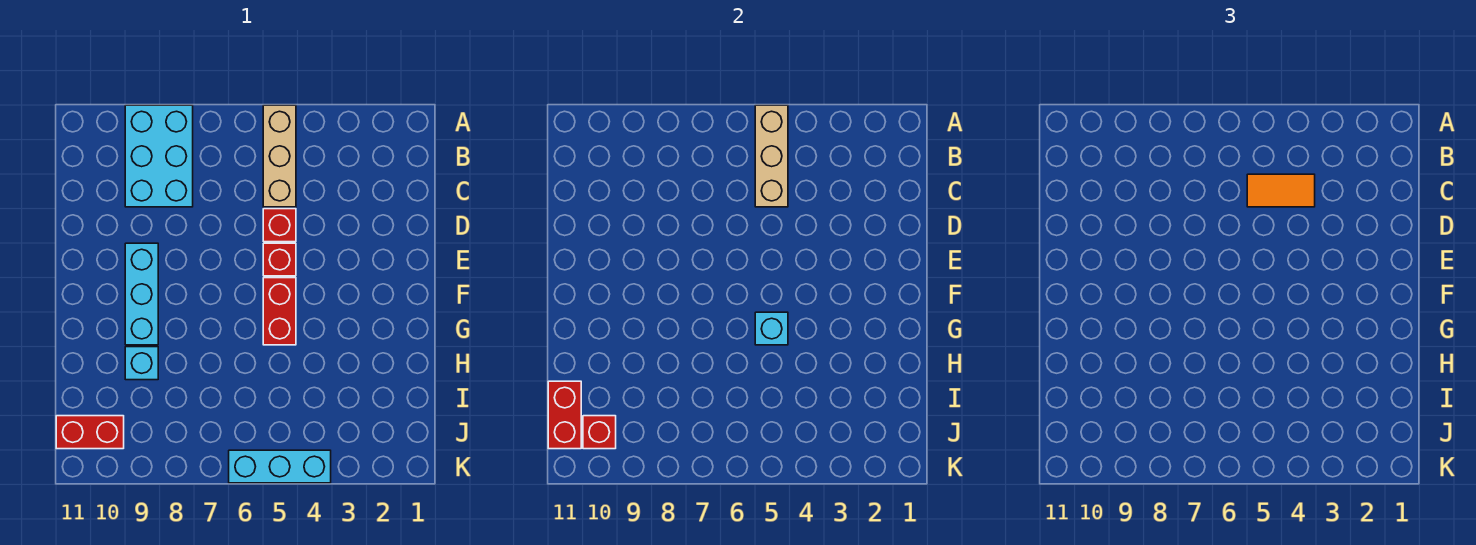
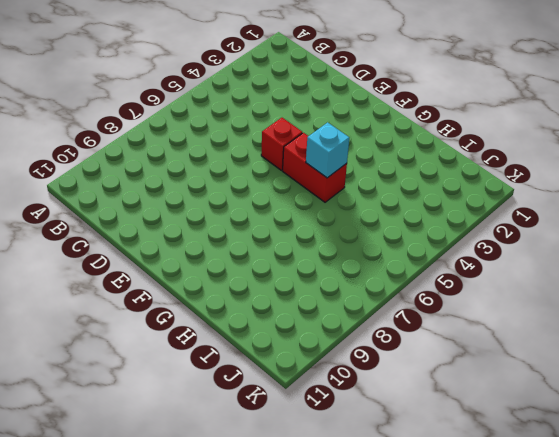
none -> tan brick A5:C5 level 1
none -> cyan brick A8:C9 level 1
none -> red brick D5 level 1

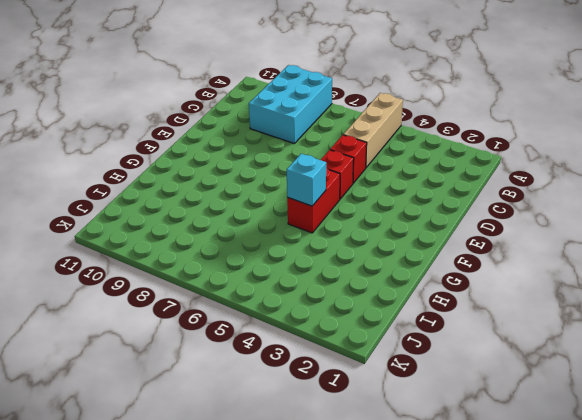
none -> cyan brick E9:G9 level 1
none -> cyan brick H9 level 1
none -> red brick J10:J11 level 1

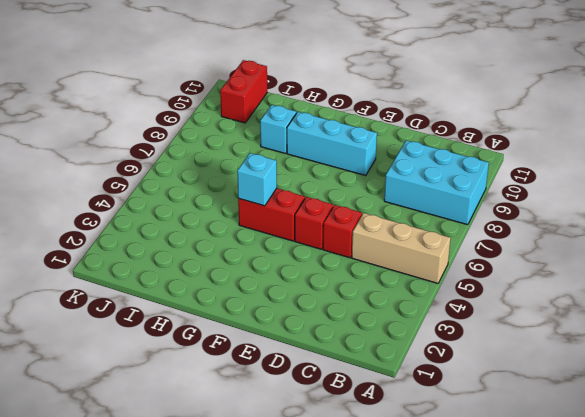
none -> cyan brick K4:K6 level 1
none -> tan brick A5:C5 level 2
none -> red brick I11:J11 level 2

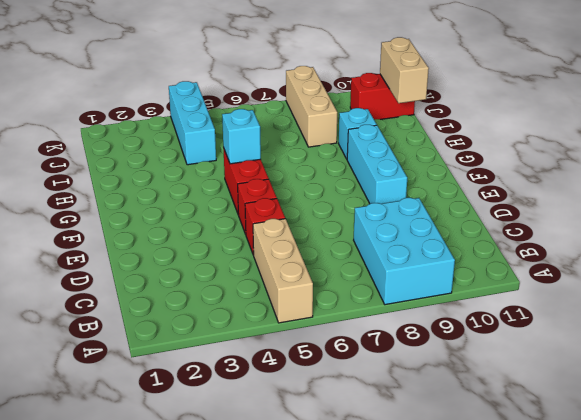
cyan brick I4:K4 level 1 -> cyan brick K4:K6 level 1
tan brick I8:K8 level 1 -> tan brick A5:C5 level 2
tan brick I11:J11 level 2 -> red brick I11:J11 level 2
none -> red brick J10 level 2
none -> orange tile C4:C5 level 3

